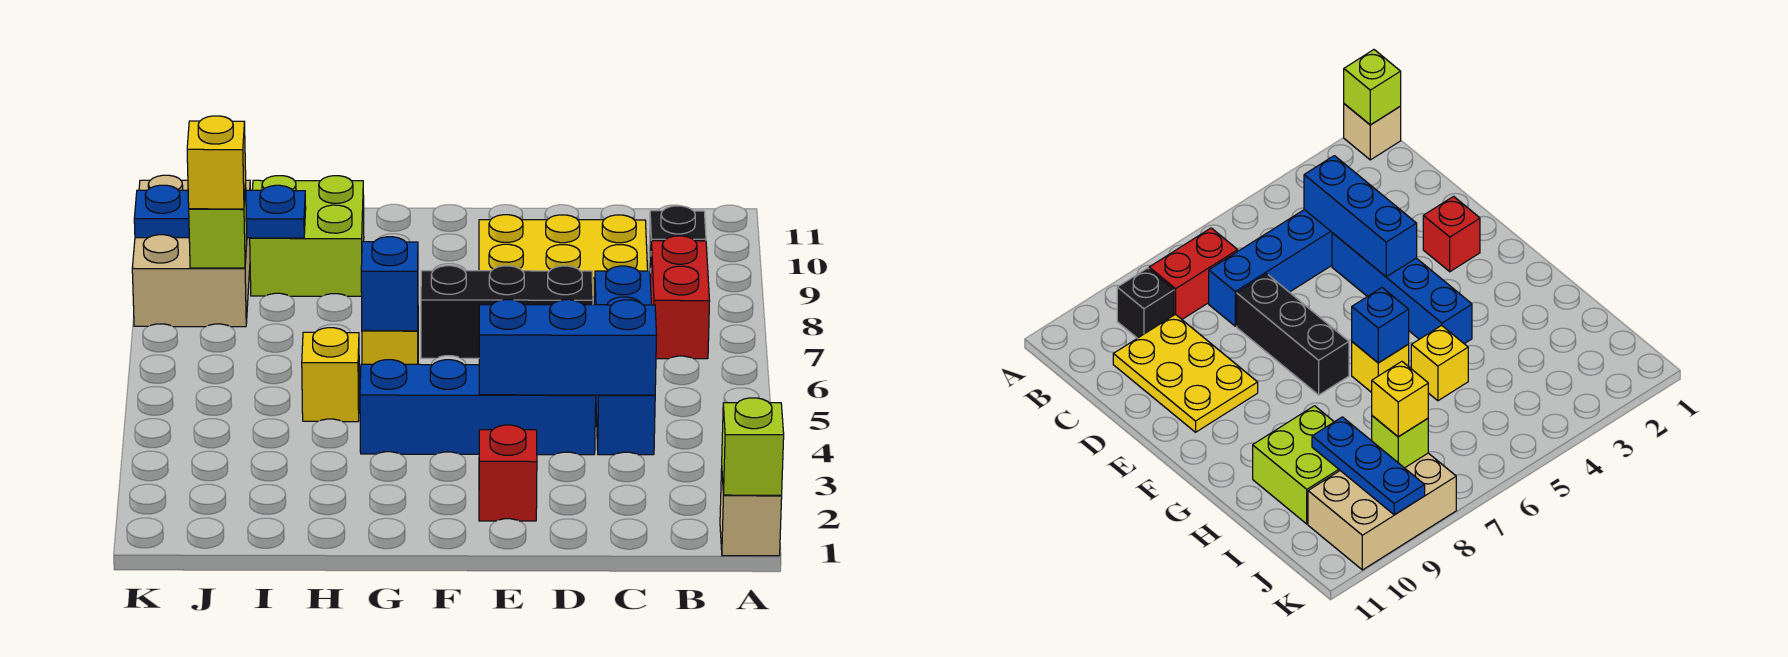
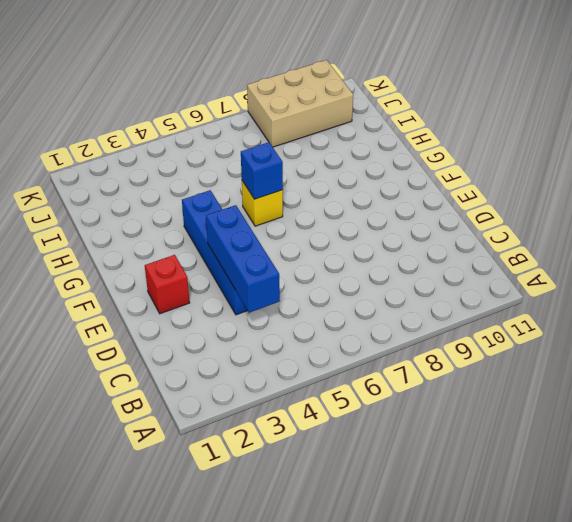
none -> tan brick A1 level 1
none -> red brick B7:B8 level 1
none -> black brick B9 level 1

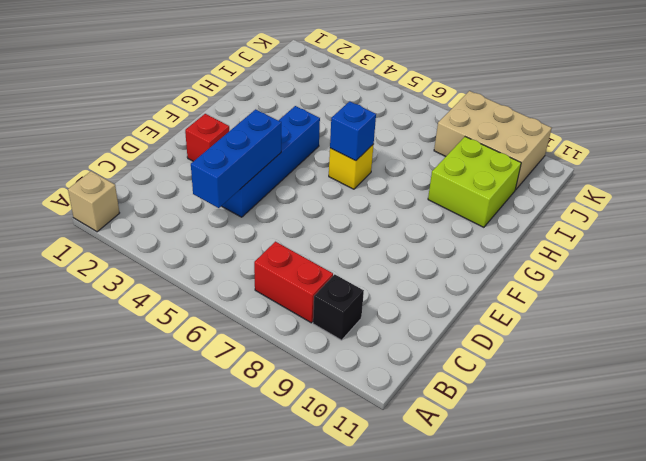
none -> blue brick C4:C7 level 1
none -> yellow plate C9:E10 level 1
none -> black brick D7:F7 level 1

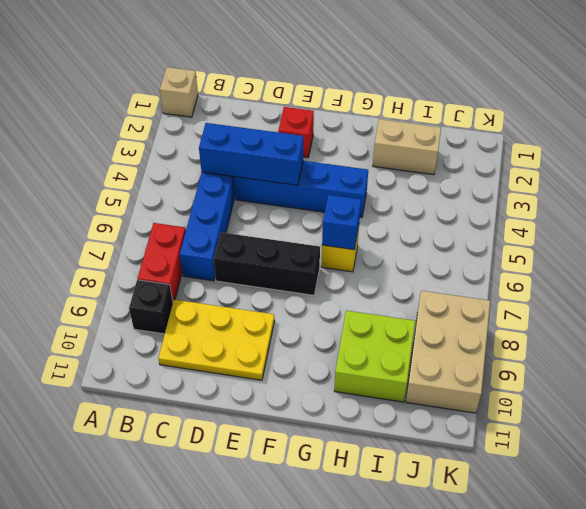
tan brick H2:I2 level 1 -> none
none -> yellow brick H5 level 1
none -> lime brick A1 level 2
none -> blue plate I9:K9 level 2

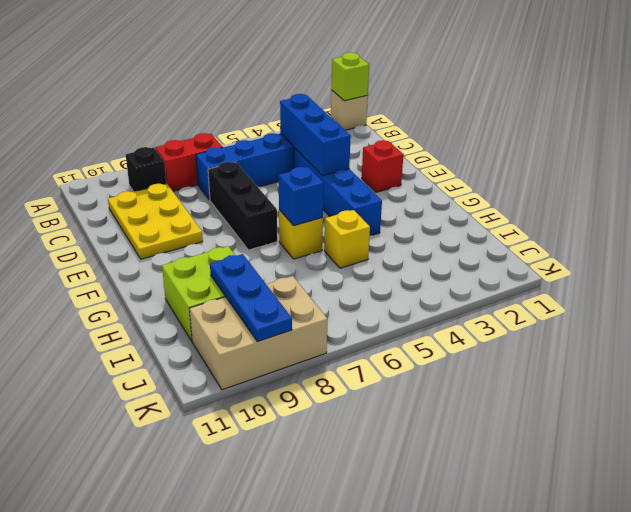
none -> lime brick J8 level 2
none -> yellow brick J8 level 3

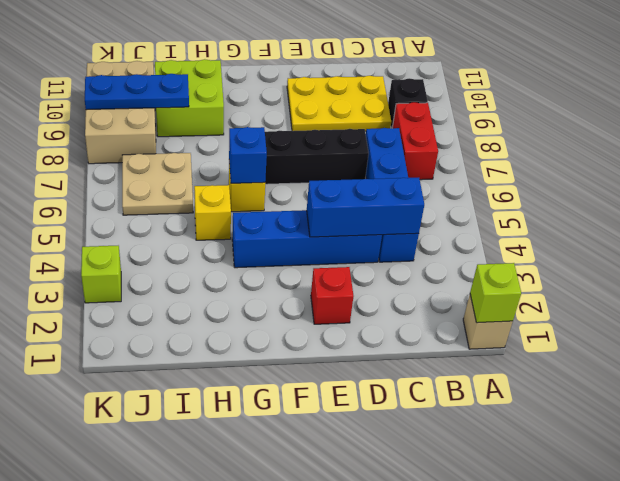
tan plate I6:J7 level 1 -> none
lime brick K3 level 1 -> lime brick J8 level 2
none -> yellow brick J8 level 3

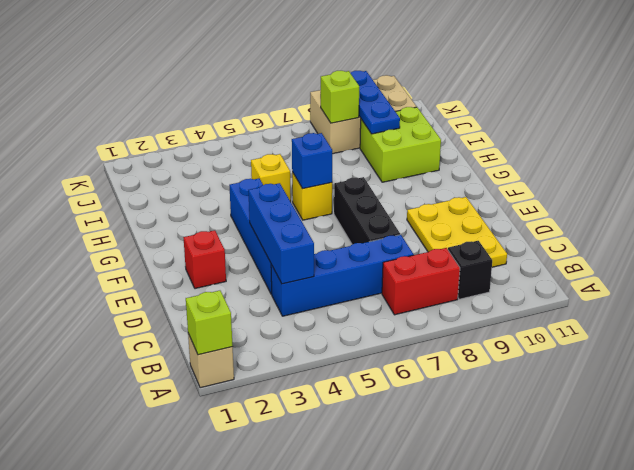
none -> yellow brick J8 level 3

